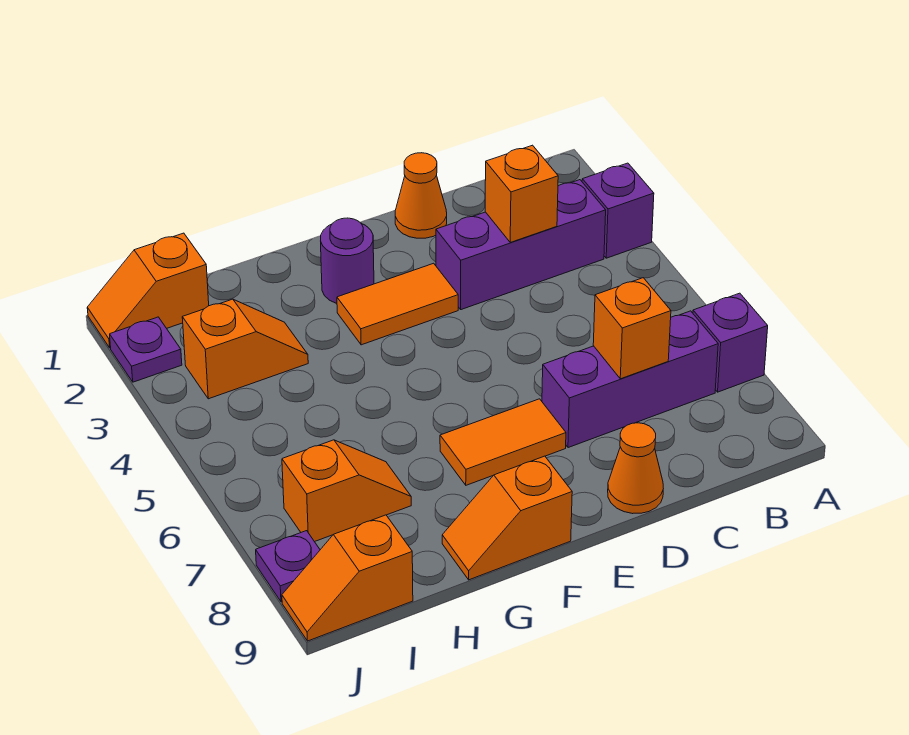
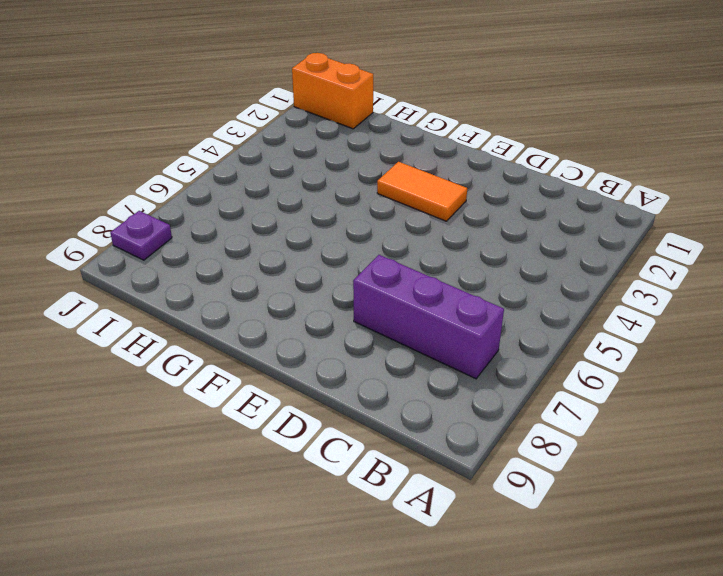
orange brick I1:J1 level 1 -> orange slope I1:J1 level 1 top I
none -> purple brick A3 level 1
none -> purple brick A7 level 1
none -> purple brick B3:D3 level 1

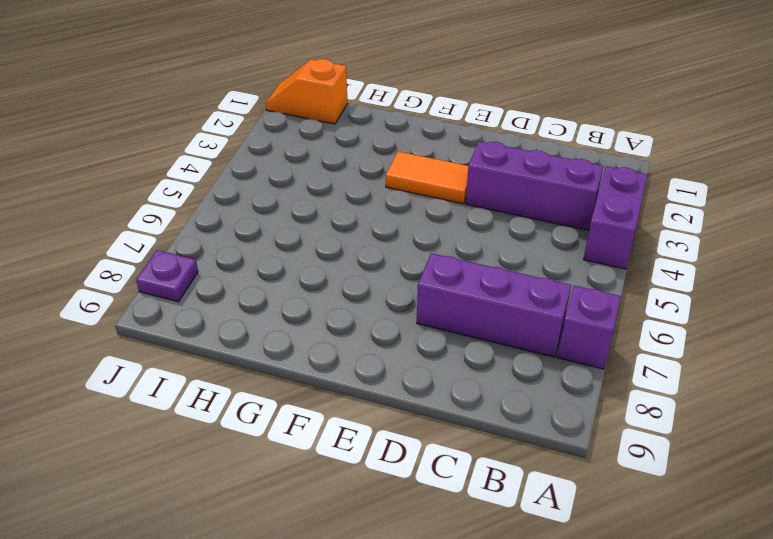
purple brick A3:A4 level 1 -> purple brick A3 level 1
none -> orange cone D1 level 1
none -> orange cone D9 level 1
none -> orange tile E7:F7 level 1

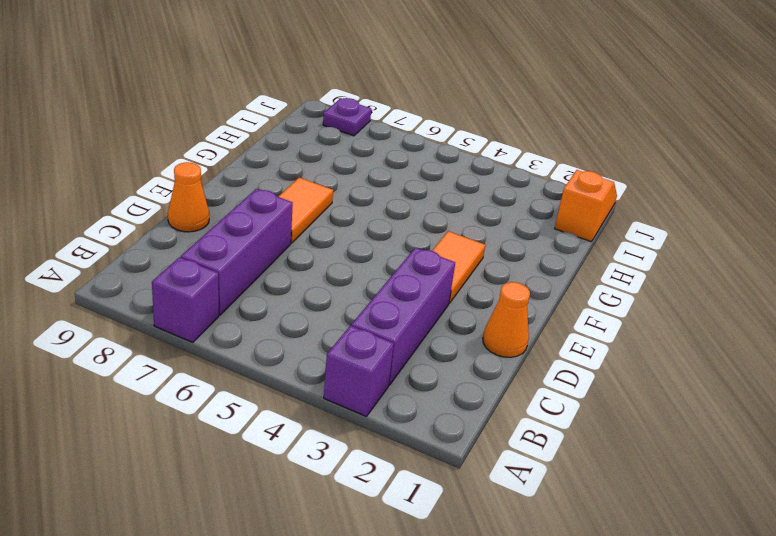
none -> purple round brick F2 level 1
none -> orange slope F9:G9 level 1 top F
none -> orange slope H3:I3 level 1 top I

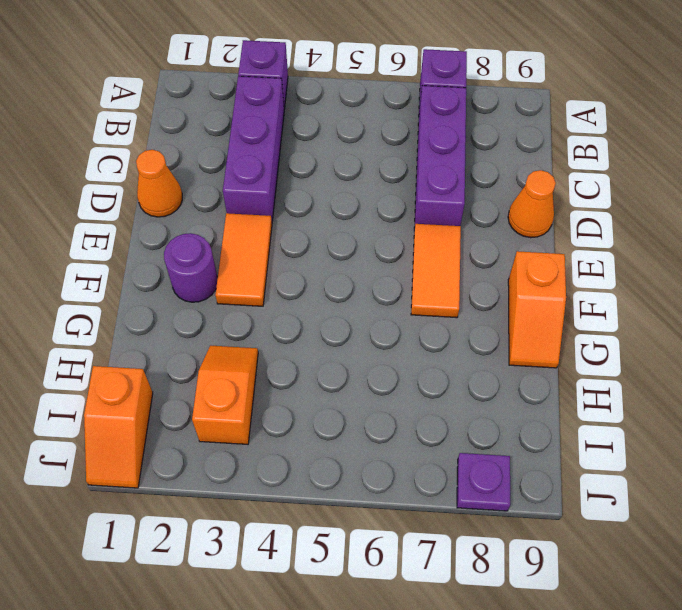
none -> orange slope H7:I7 level 1 top I
none -> orange slope I9:J9 level 1 top I
none -> purple plate J2 level 1

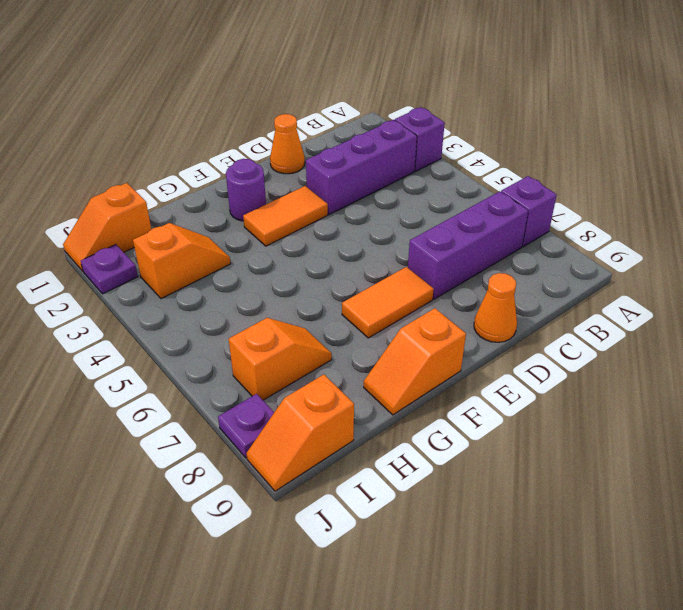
none -> orange brick C3 level 2
none -> orange brick C7 level 2

